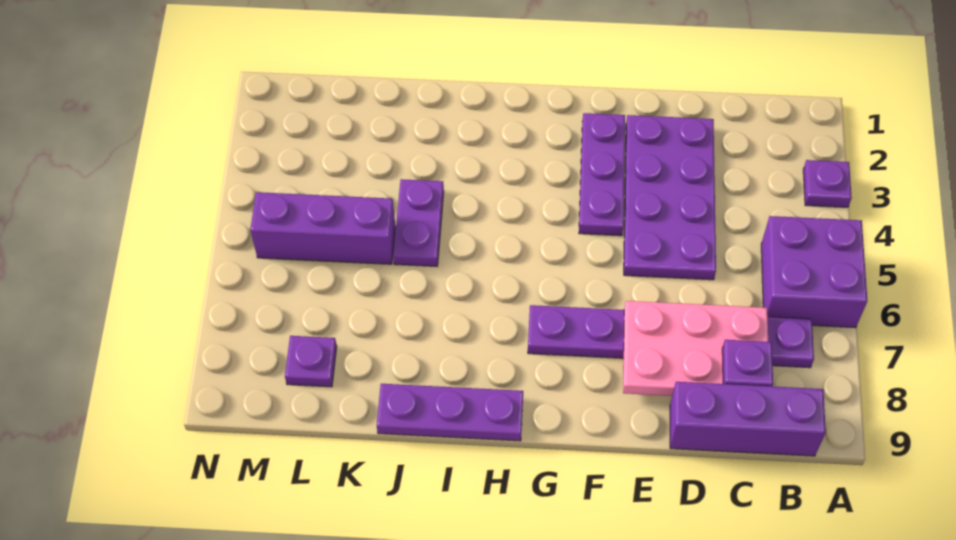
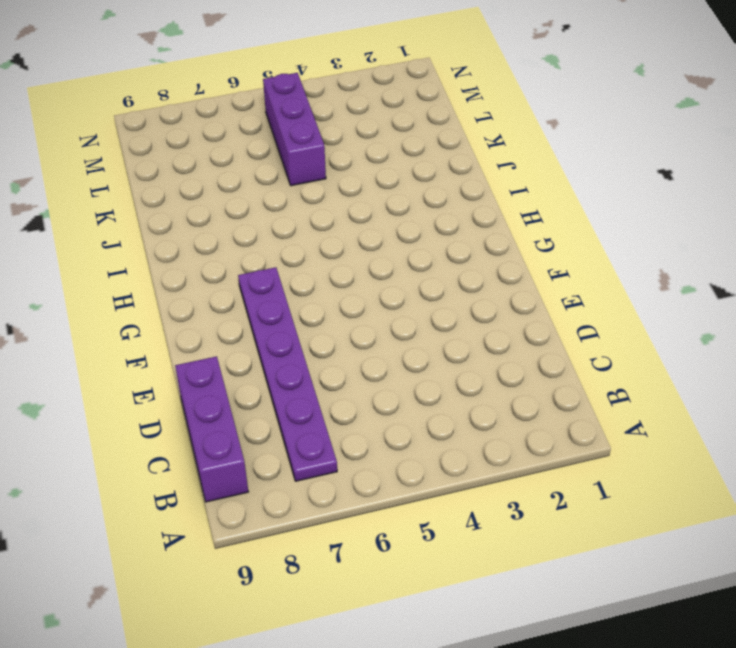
none -> purple plate A3 level 1
none -> purple brick A5:B6 level 1
none -> purple plate D2:E5 level 1

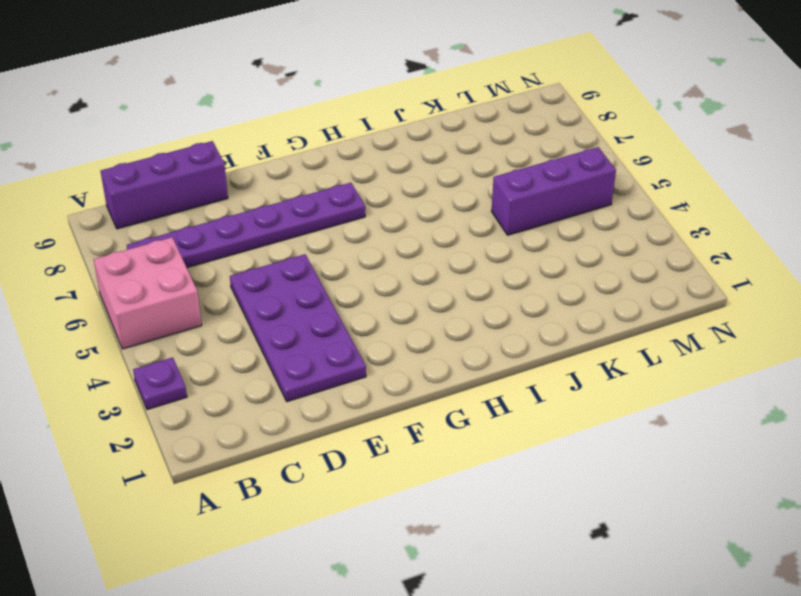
pink brick A5:B6 level 1 -> purple brick A5:B6 level 1
none -> purple plate F2:F4 level 1
none -> purple plate H9:J9 level 1
none -> purple plate J4:J5 level 1

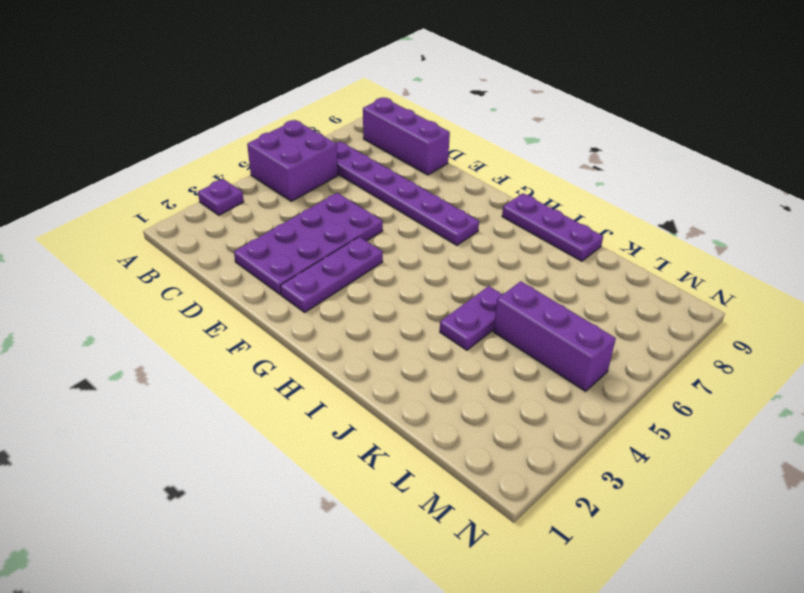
none -> purple plate L8 level 1
none -> pink plate C7:E8 level 2
none -> purple plate C8 level 3

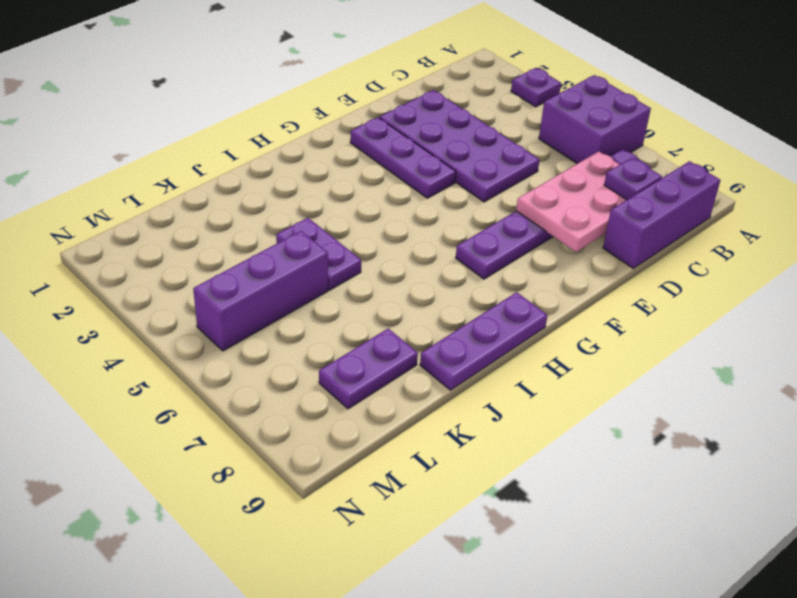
purple plate K8:L8 level 1 -> purple plate L8 level 1

